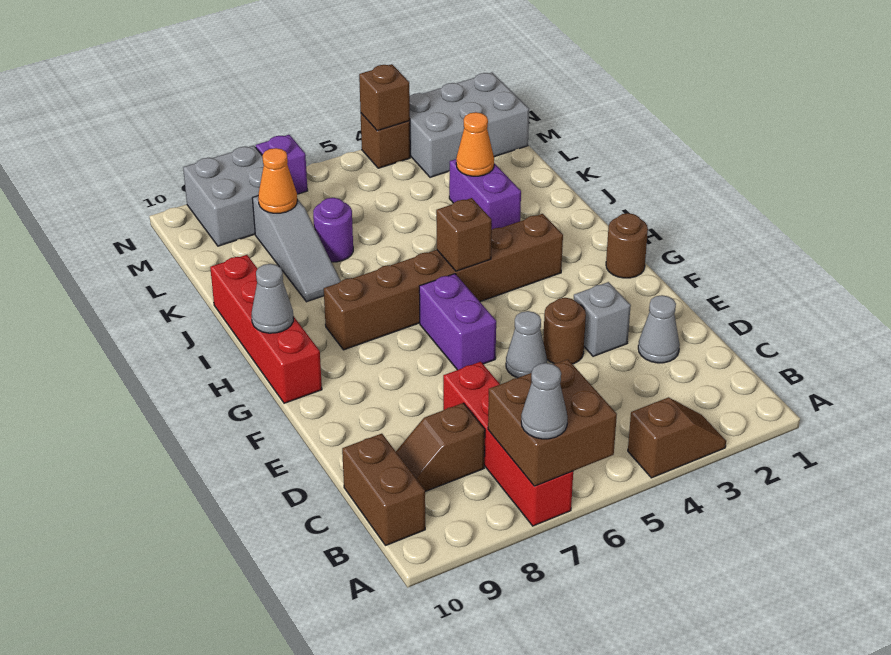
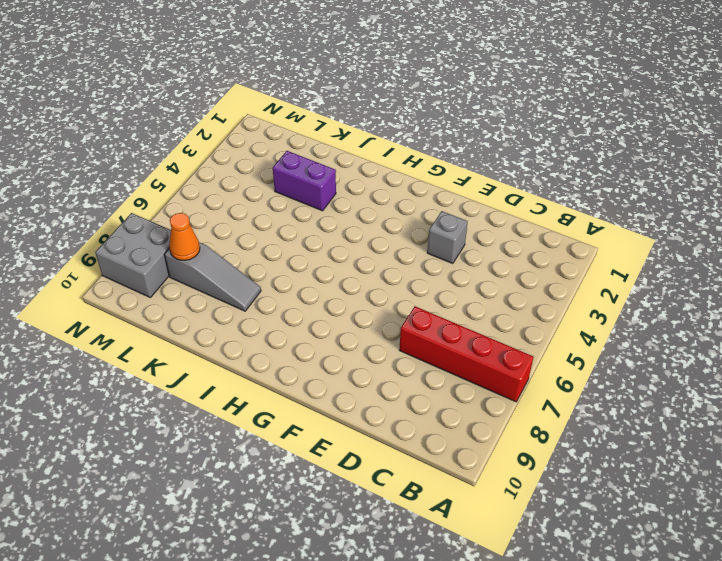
none -> brown slope A3:A4 level 1 top 4
none -> brown brick B10:C10 level 1
none -> brown slope C8:C9 level 1 top 8

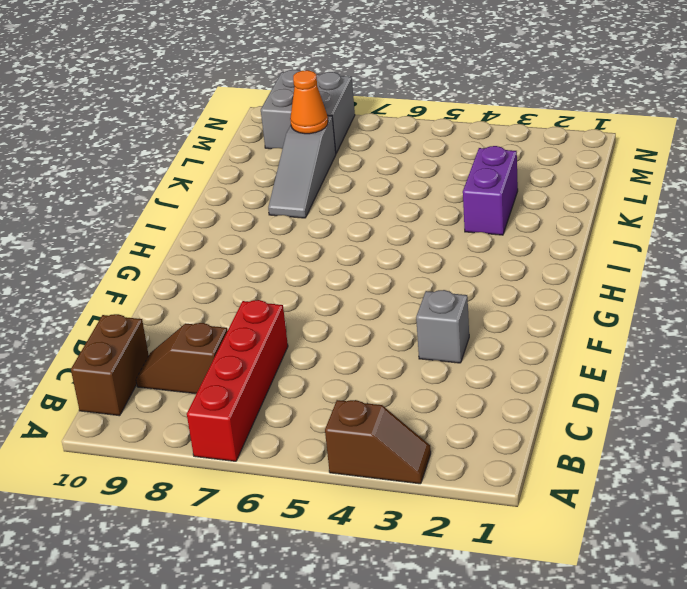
none -> grey cone D2 level 1
none -> brown round brick E4 level 1
none -> grey cone E5 level 1

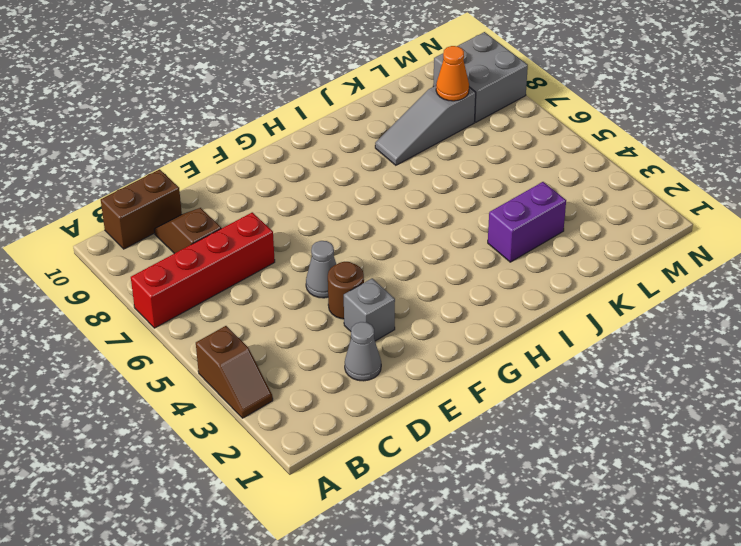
none -> purple brick F6:G6 level 1
none -> brown round brick G1 level 1
none -> red brick G10:J10 level 1

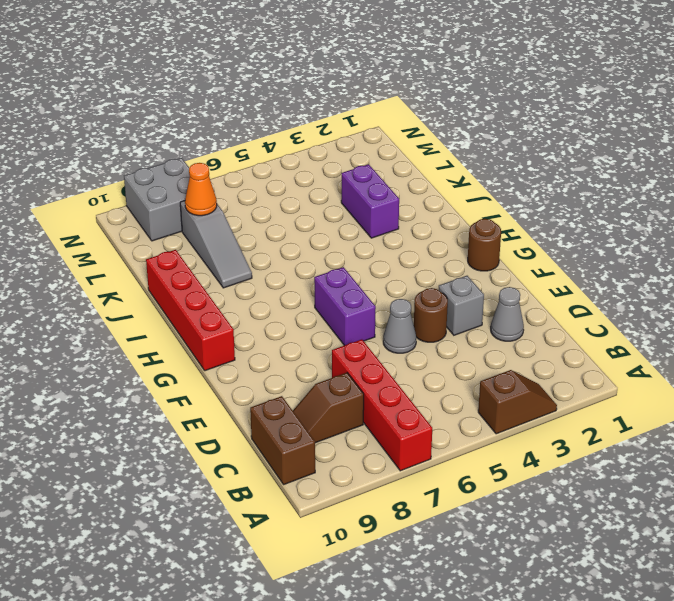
none -> brown brick H3:H8 level 1
none -> purple round brick K7 level 1
none -> grey brick M1:N3 level 1

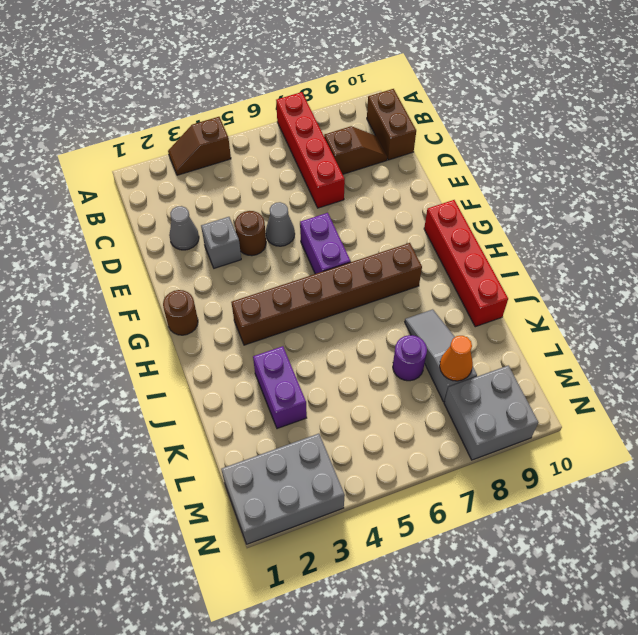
none -> brown brick N4 level 1
none -> purple brick N7 level 1
none -> brown brick A6:B7 level 2

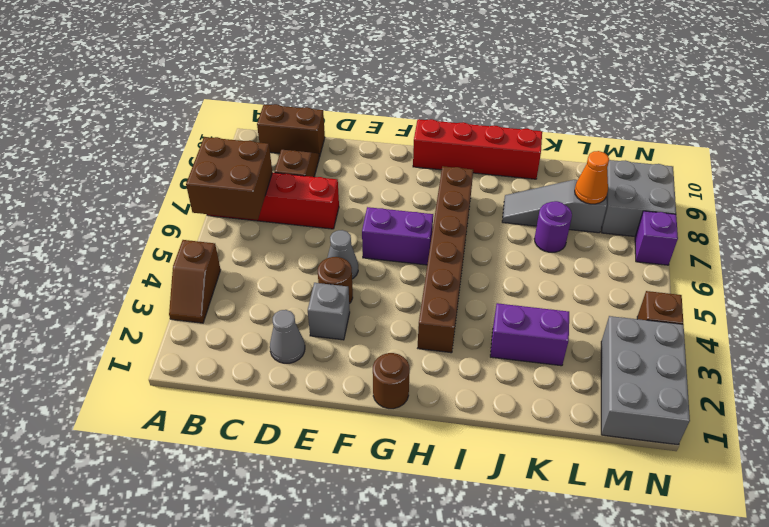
none -> brown brick H5 level 2
none -> grey cone H10 level 2
none -> orange cone K3 level 2

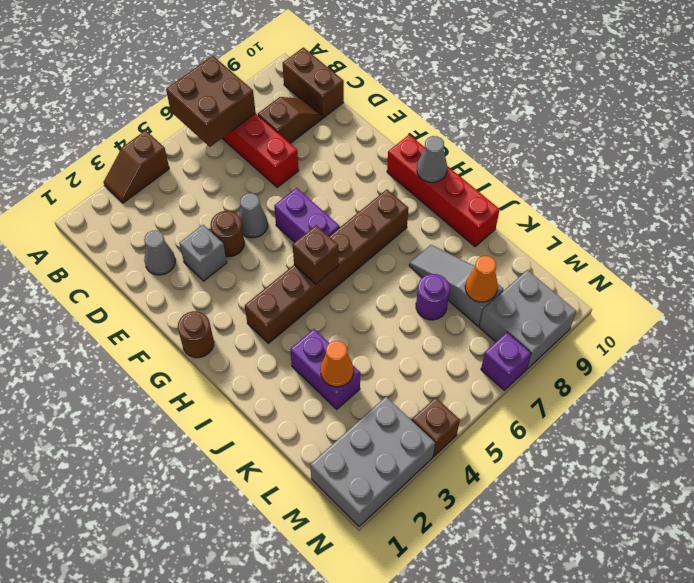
none -> brown brick N4 level 2
none -> grey cone A7 level 3

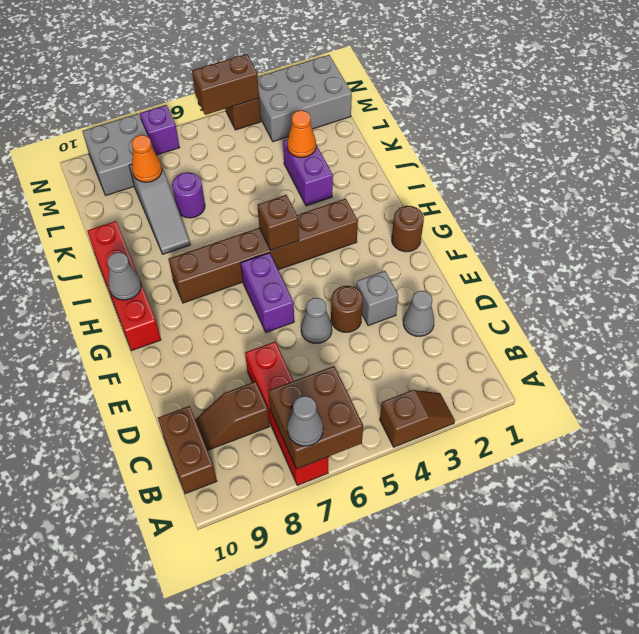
brown brick N4:N5 level 2 -> brown brick N4 level 2

